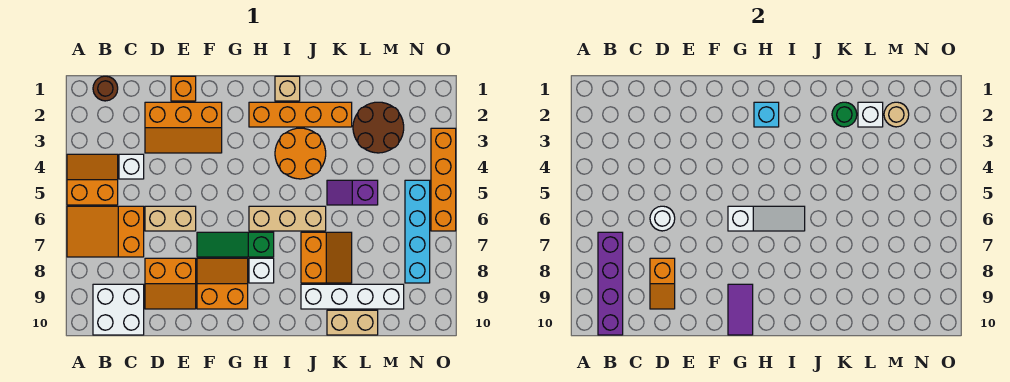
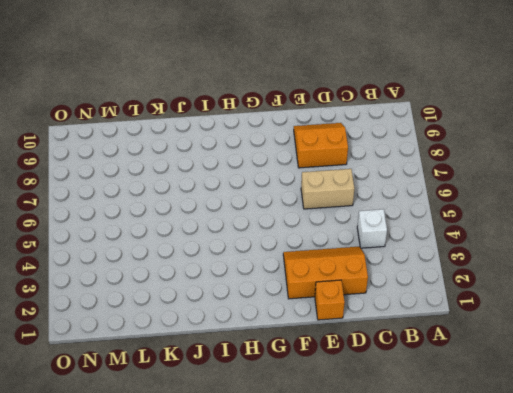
none -> orange slope A4:B5 level 1 top 5
none -> orange slope A6:C7 level 1 top C
none -> brown round brick B1 level 1
none -> white brick B9:C10 level 1

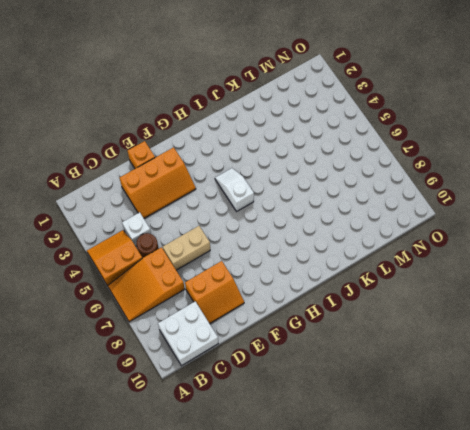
brown round brick C5 level 1 -> brown round brick B1 level 1
white slope H4:H5 level 1 top 5 -> none
none -> green slope F7:H7 level 1 top H
none -> orange slope F8:G9 level 1 top 9
none -> orange brick H2:K2 level 1
none -> tan brick H6:J6 level 1

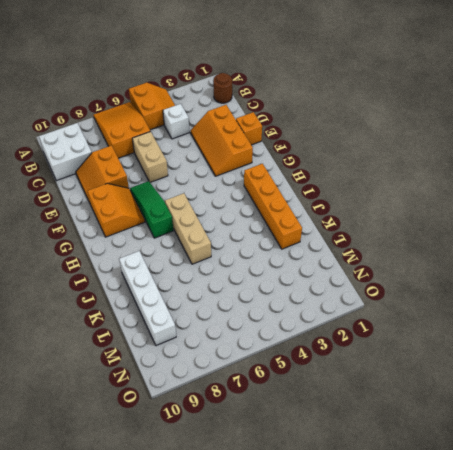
none -> white brick H8 level 1
none -> tan brick I1 level 1
none -> orange round brick I3:J4 level 1
none -> orange slope J7:K8 level 1 top J

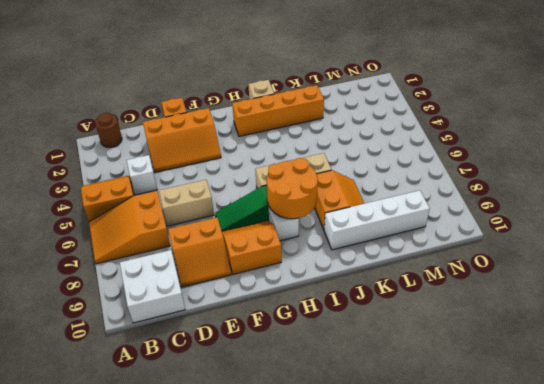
orange round brick H7:I8 level 2 -> orange round brick I3:J4 level 1
none -> purple slope K5:L5 level 1 top L
none -> tan brick K10:L10 level 1
none -> brown round brick L2:M3 level 1
none -> cyan brick N5:N8 level 1

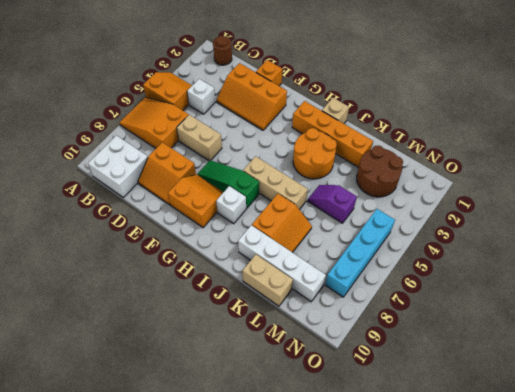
none -> orange brick O3:O6 level 1
none -> purple brick B7:B10 level 2
none -> white round brick D6 level 2
none -> orange slope D8:D9 level 2 top 8

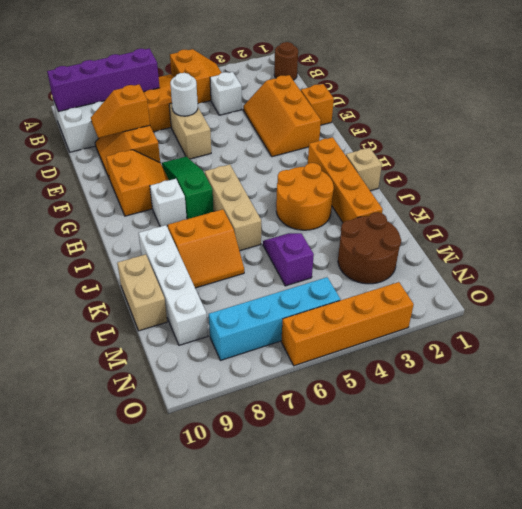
none -> white slope G6:I6 level 2 top G
none -> purple tile G9:G10 level 2
none -> cyan brick H2 level 2
none -> green round brick K2 level 2

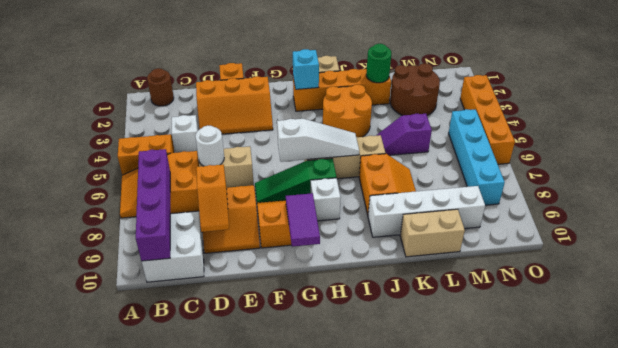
none -> white brick L2 level 2
none -> tan round brick M2 level 2

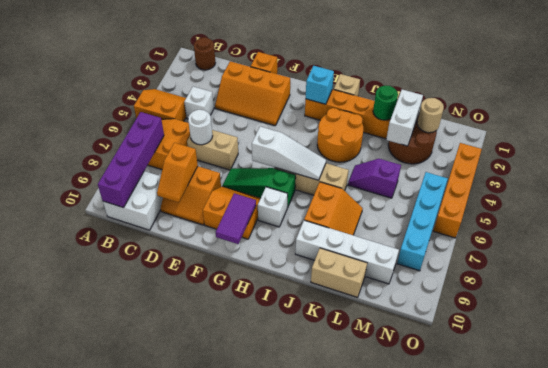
white brick L2:L3 level 2 -> white brick L2 level 2

